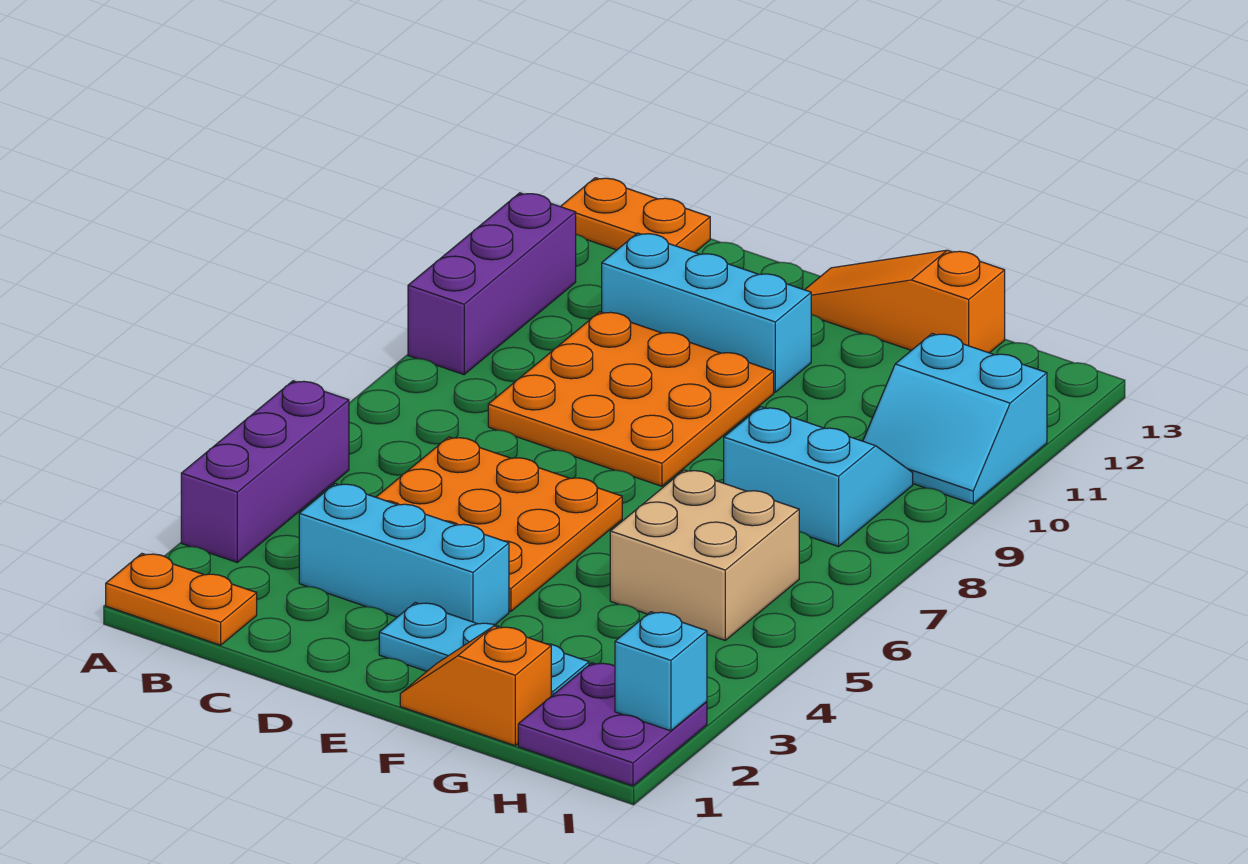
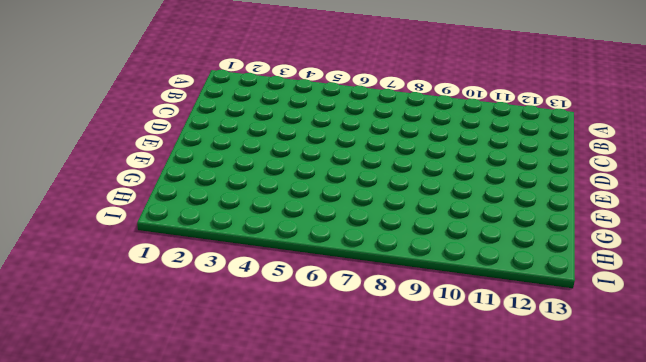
none -> orange plate A1:B1 level 1
none -> purple brick A3:A5 level 1
none -> purple brick A9:A11 level 1

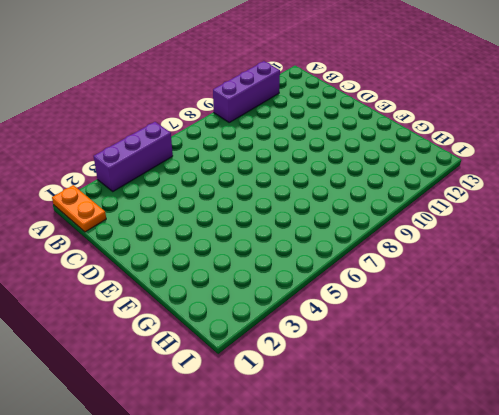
none -> orange plate A13:B13 level 1
none -> cyan brick C3:E3 level 1
none -> orange plate C4:E6 level 1

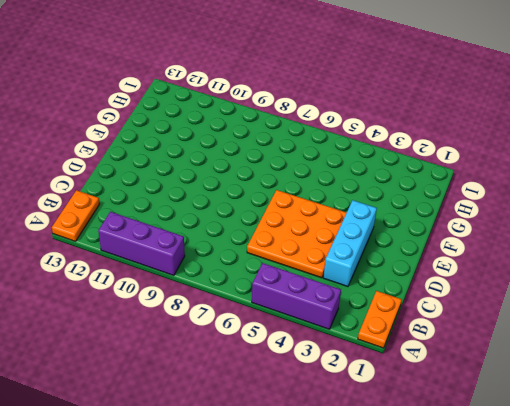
none -> orange plate C8:E10 level 1
none -> cyan brick C11:E11 level 1
none -> cyan plate E2:G2 level 1

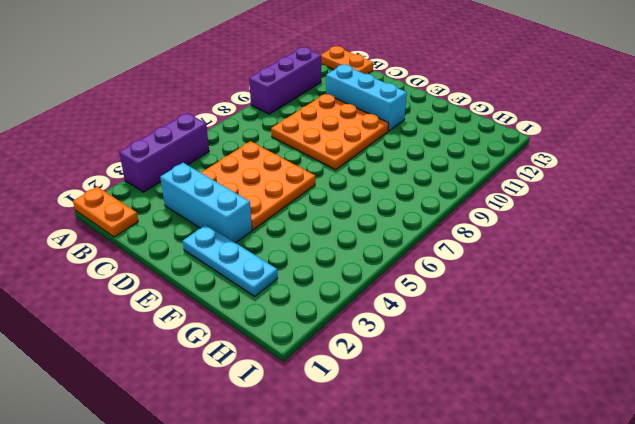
none -> orange slope E13:G13 level 1 top G
none -> orange slope F1:G1 level 1 top G
none -> tan brick G5:H6 level 1

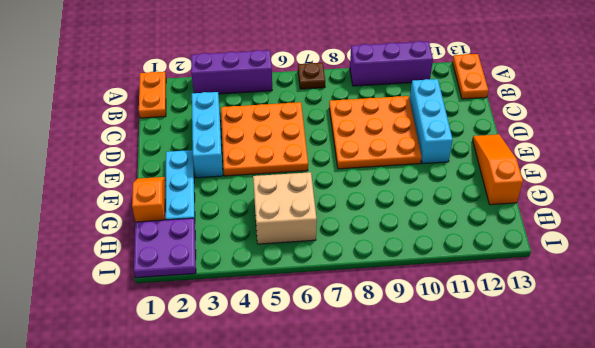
brown plate A7 level 1 -> none
none -> cyan slope G8:H9 level 1 top 8
none -> cyan slope H10:I11 level 1 top 11
none -> cyan brick I2 level 2

